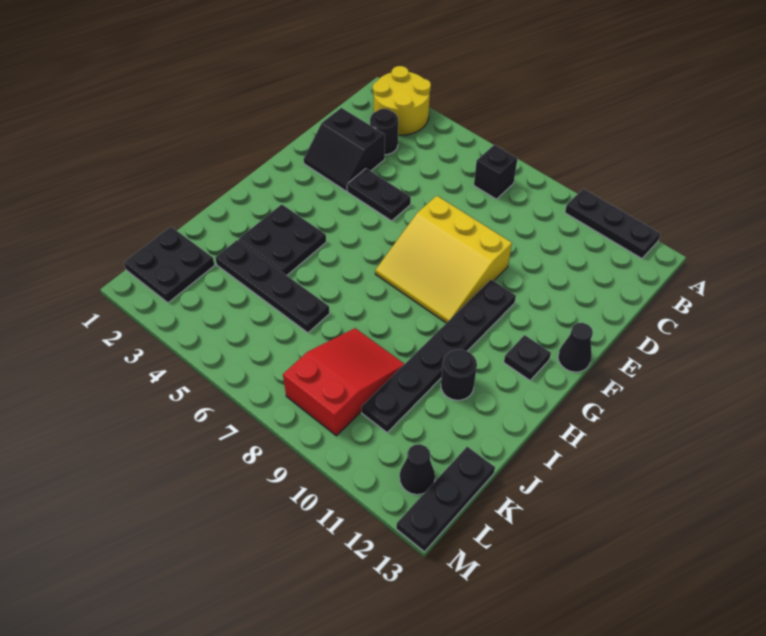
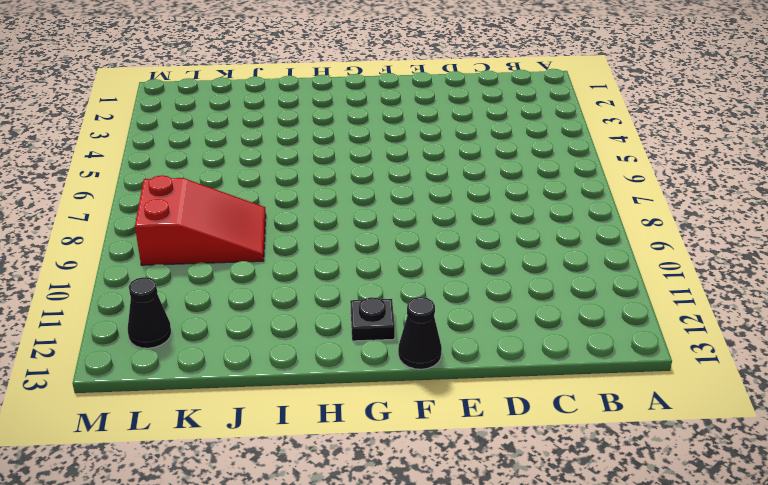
none -> yellow round brick A2:B3 level 1
none -> black plate A10:A12 level 1
none -> black brick B7 level 1

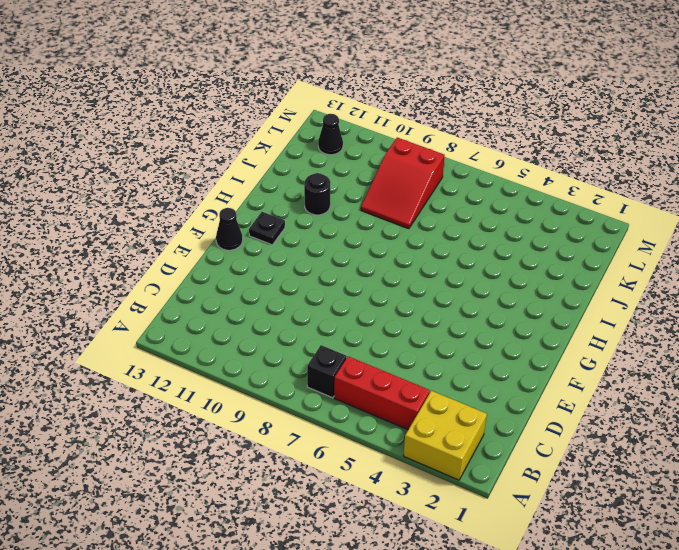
yellow brick A2:B3 level 1 -> yellow round brick A2:B3 level 1
red brick B4:B6 level 1 -> none
none -> black plate A10:A12 level 1
none -> black round brick C3 level 1
none -> black slope D2:E3 level 1 top D

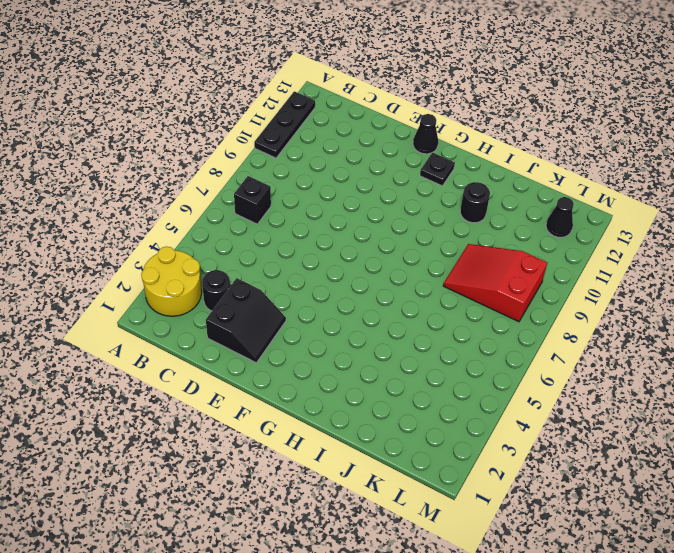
none -> black plate E4:E5 level 1
none -> yellow slope E7:G9 level 1 top E
none -> black plate F10:K10 level 1

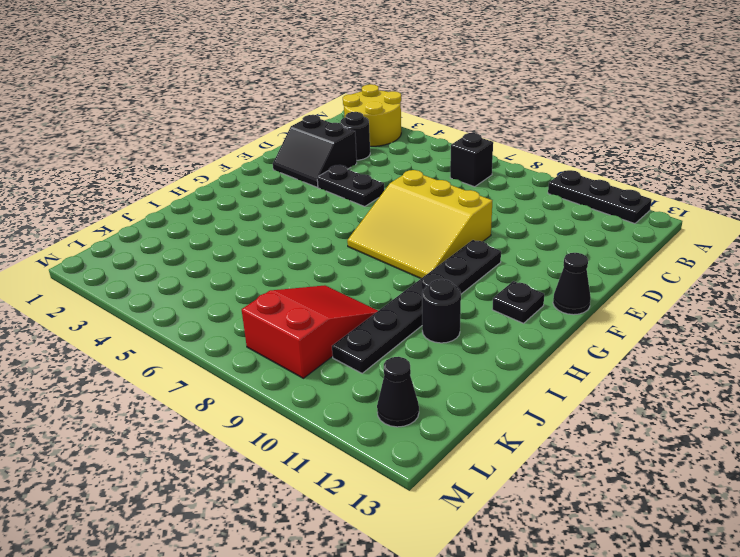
none -> black plate H3:I4 level 1
none -> black plate J3:J6 level 1
none -> black plate K1:L2 level 1

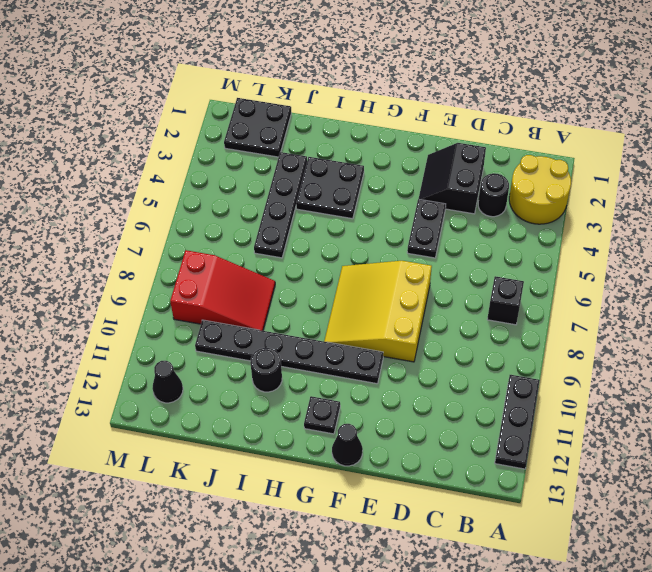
none -> black plate K13:M13 level 1

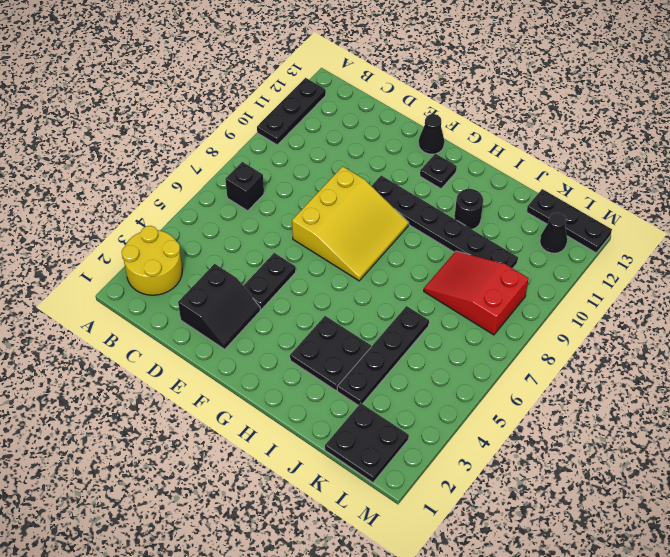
none -> black round brick C3 level 1

